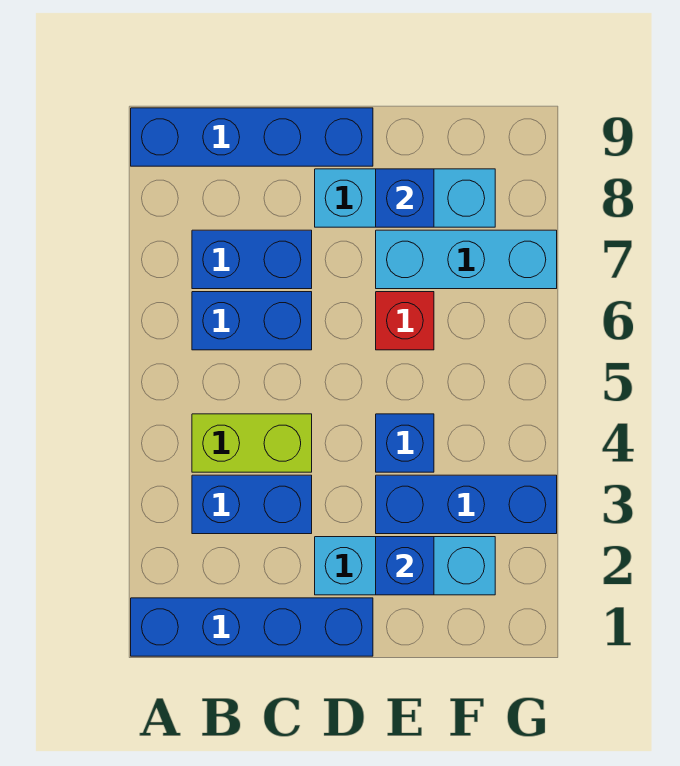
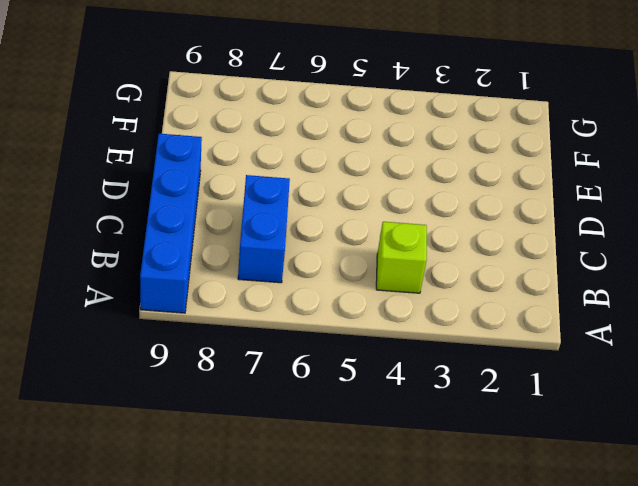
lime brick B4 level 1 -> lime brick B4:C4 level 1
none -> blue brick A1:D1 level 1
none -> blue brick B3:C3 level 1
none -> blue brick B6:C6 level 1

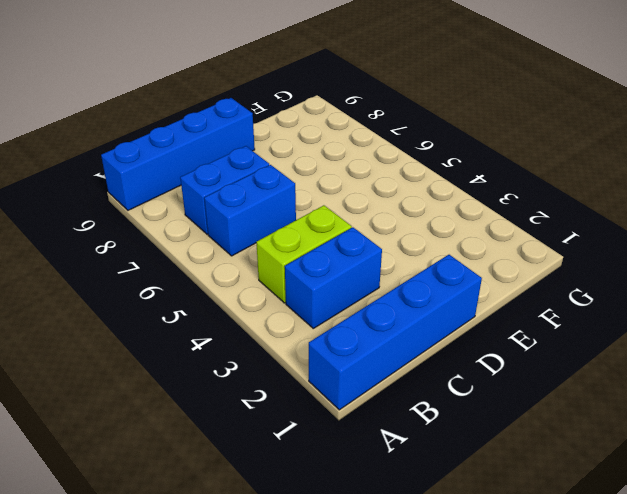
none -> cyan brick D2:F2 level 1
none -> cyan brick D8:F8 level 1
none -> blue brick E3:G3 level 1

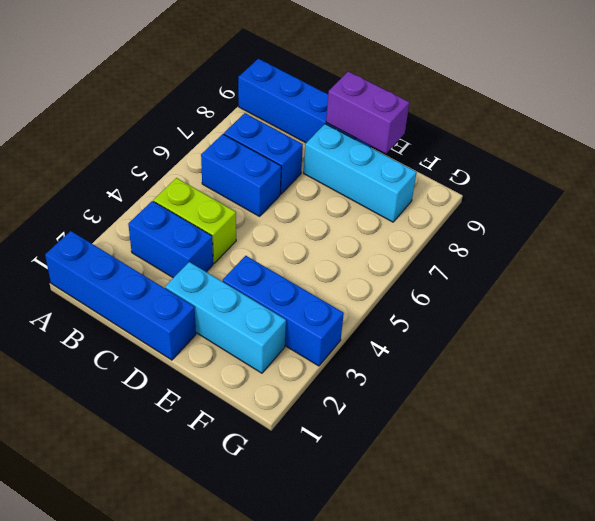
purple brick D9:E9 level 2 -> none
none -> blue brick E4 level 1
none -> red brick E6 level 1
none -> cyan brick E7:G7 level 1

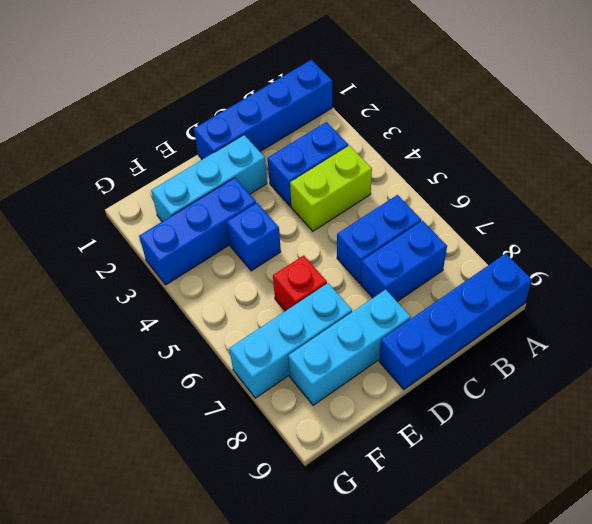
none -> blue brick E2 level 2
none -> blue brick E8 level 2

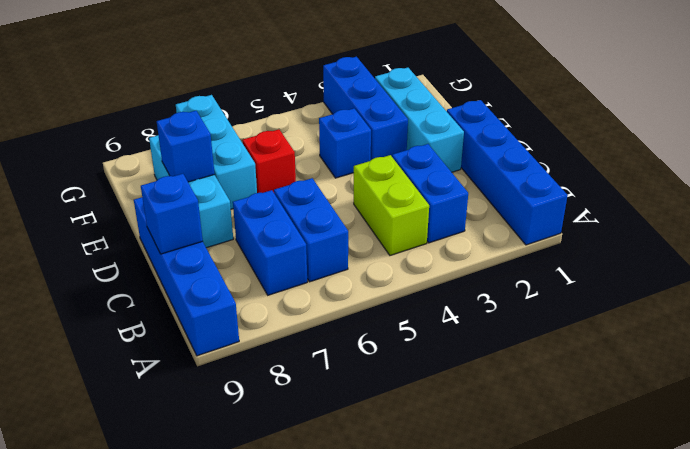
blue brick C9 level 2 -> blue brick E2 level 2

